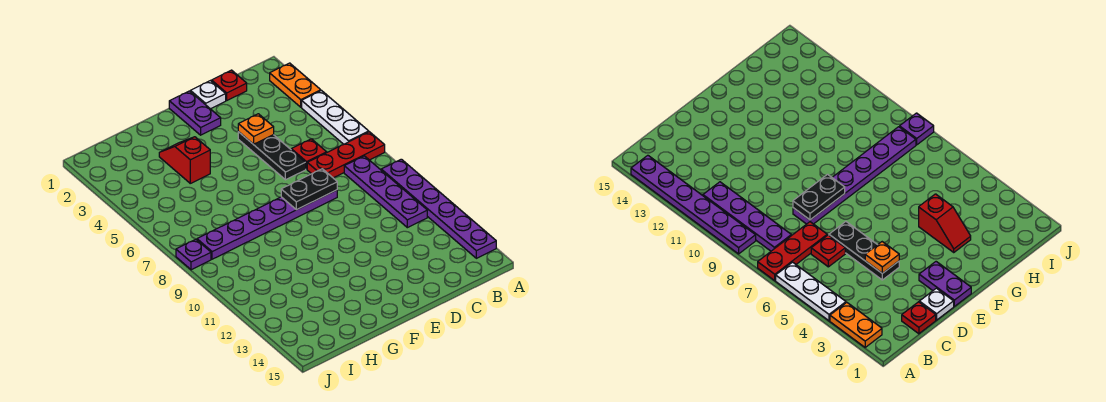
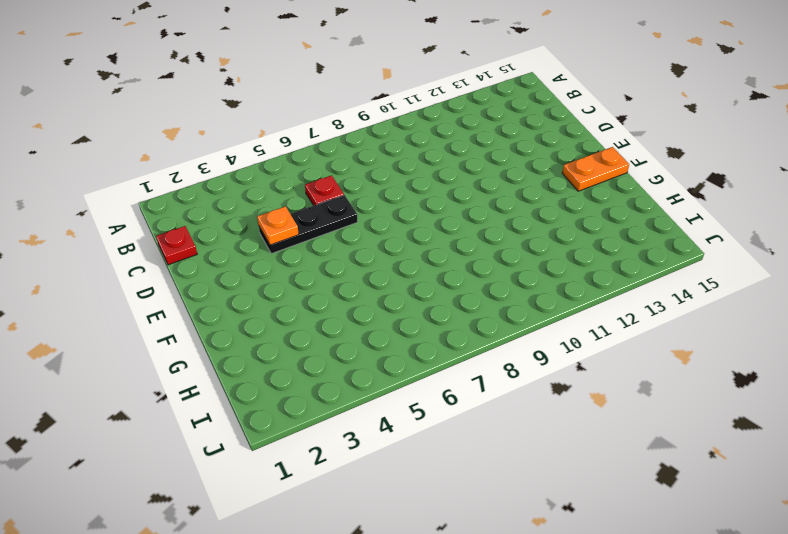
orange plate F14:F15 level 1 -> orange plate A2:A3 level 1
none -> white plate A4:A6 level 1
none -> red plate A7:C7 level 1
none -> purple plate A9:A14 level 1

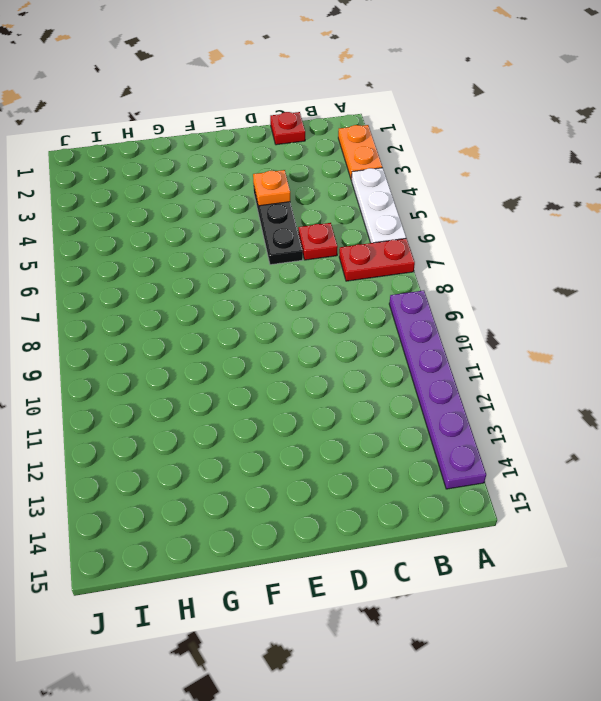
red plate A7:B7 level 1 -> red plate A7:C7 level 1
none -> purple plate B8:B11 level 1
none -> white plate D1 level 1
none -> purple plate D8:I8 level 1

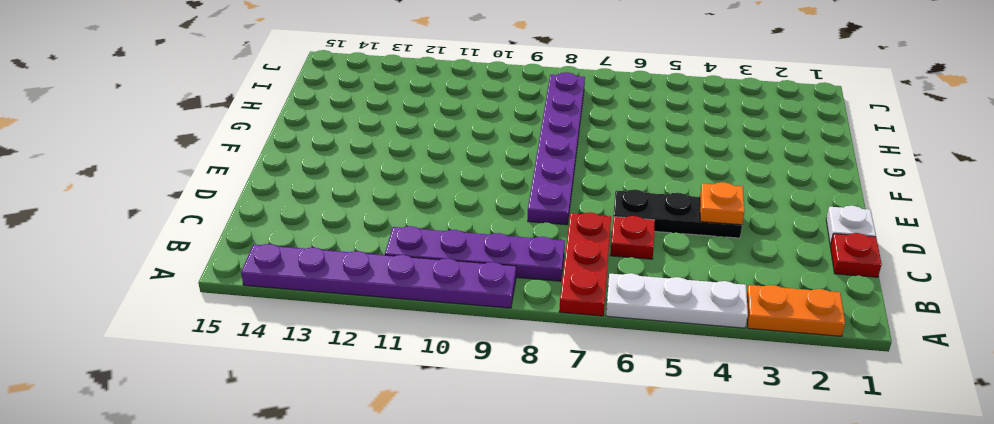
none -> purple plate E1:E2 level 1
none -> red slope G3:G4 level 1 top 4
none -> purple plate J8 level 1

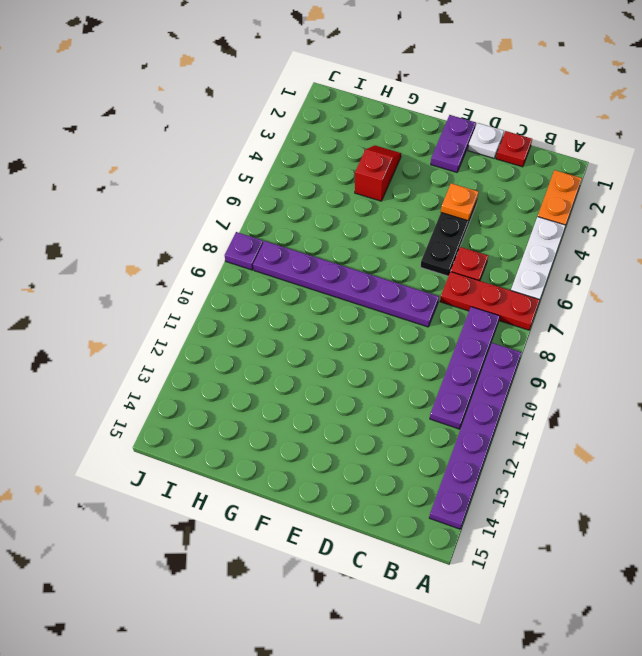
none -> black plate D8:E8 level 2

